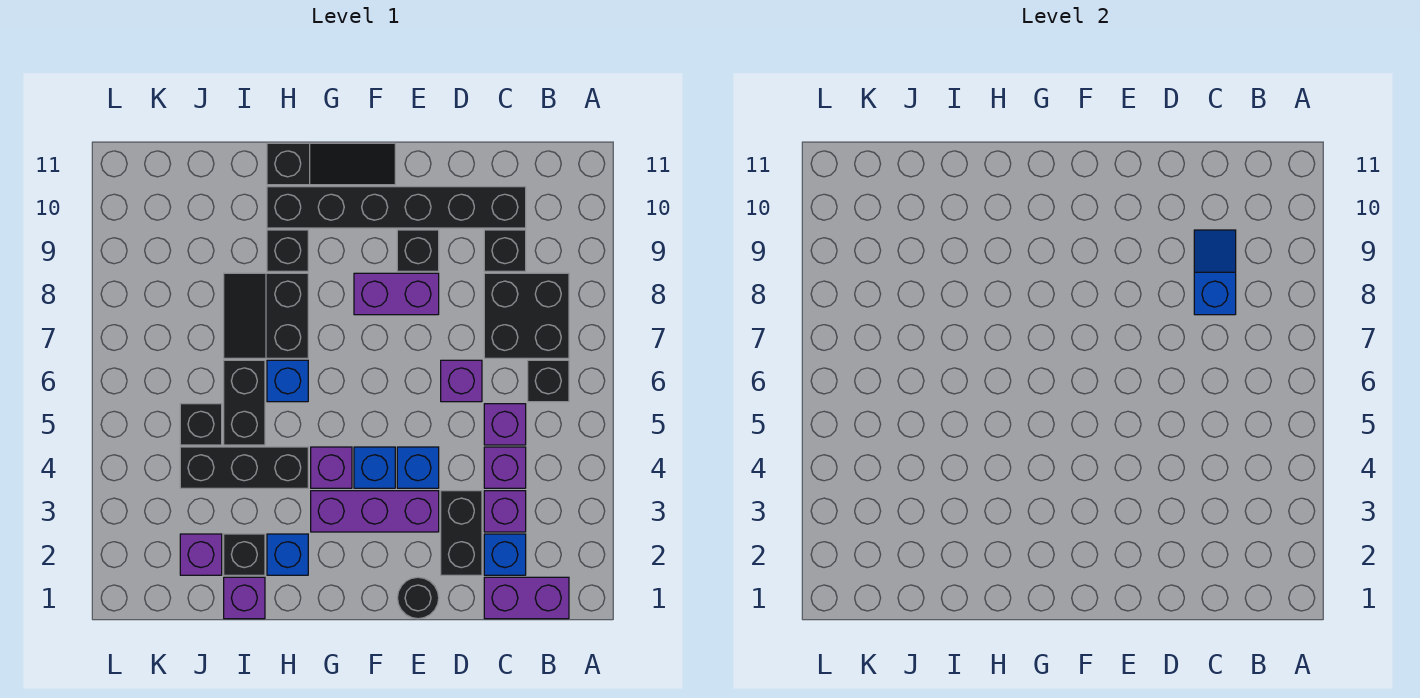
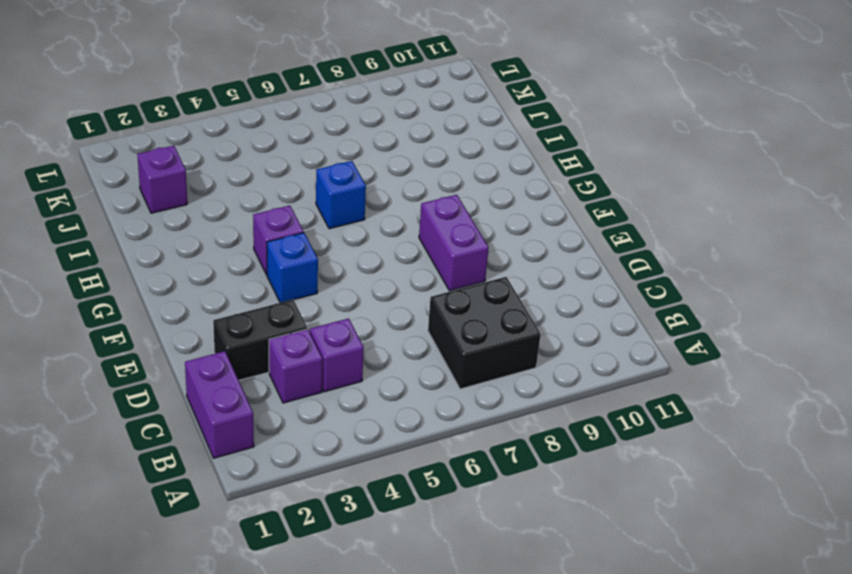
none -> black brick B6 level 1
none -> blue brick C2 level 1
none -> purple brick C5 level 1
none -> black brick C9 level 1

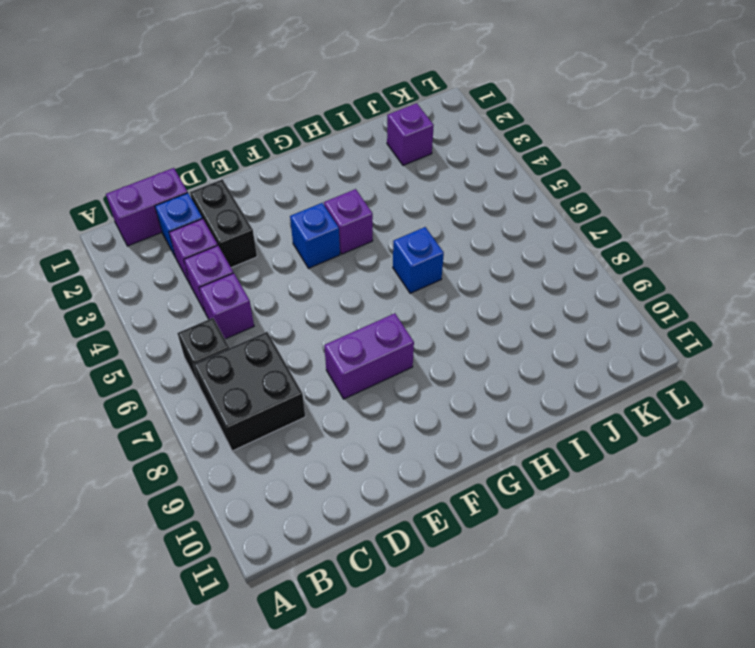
none -> black brick C9 level 1
none -> black brick C10:H10 level 1
none -> purple brick D6 level 1
none -> black round brick E1 level 1

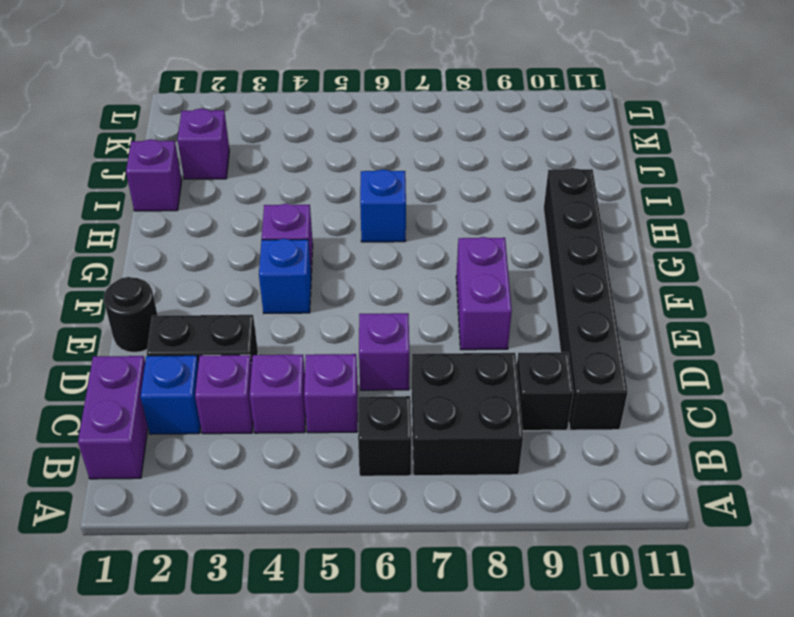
none -> purple brick E3:G3 level 1
none -> blue brick E4 level 1
none -> black brick E9 level 1
none -> black slope F11:H11 level 1 top H

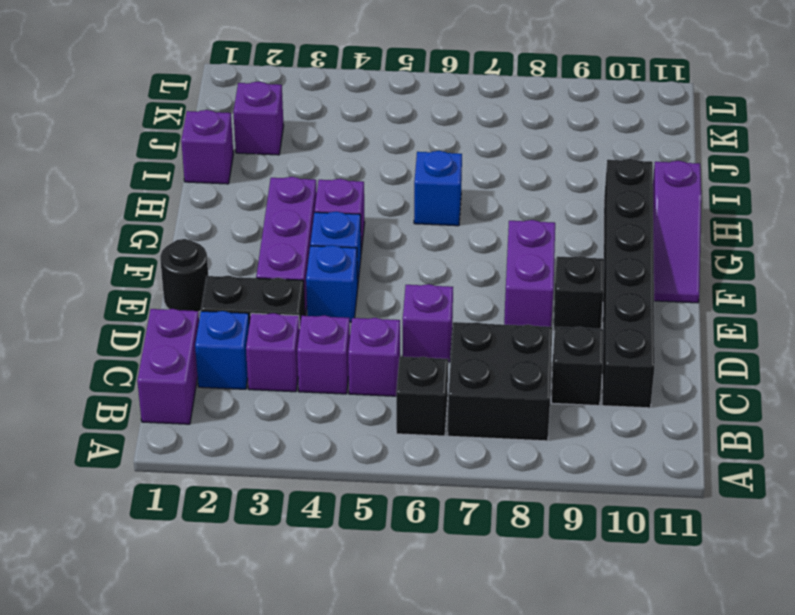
purple slope F11:H11 level 1 top H -> black slope F11:H11 level 1 top H
none -> blue brick H2 level 1
none -> black brick H4:J4 level 1
none -> black slope H7:I8 level 1 top H
none -> black brick H9 level 1

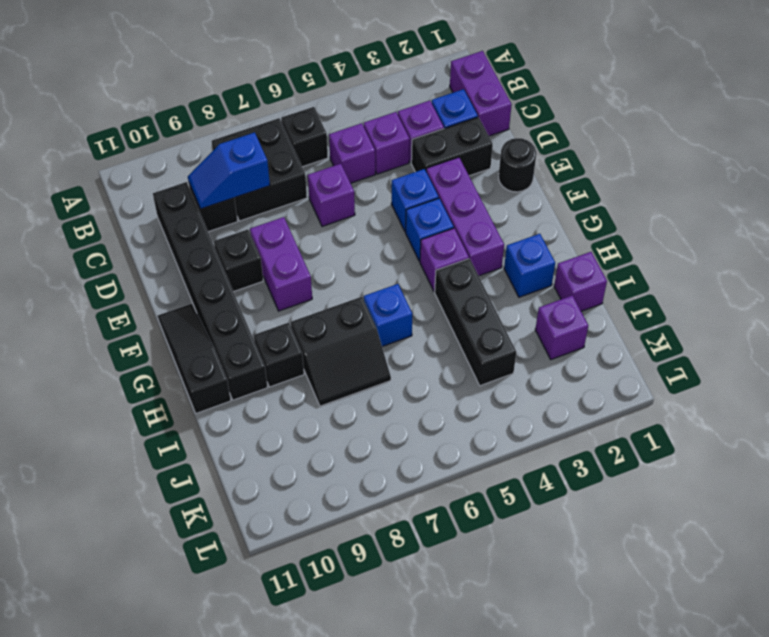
none -> black brick I2 level 1
none -> black brick I5:I6 level 1
none -> black brick J5 level 1

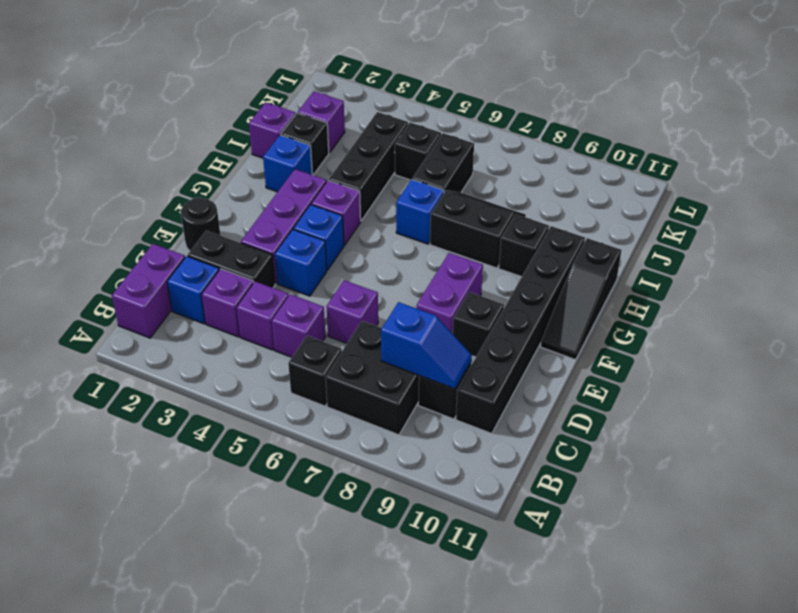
black brick I6:J6 level 1 -> black brick I5:I6 level 1

